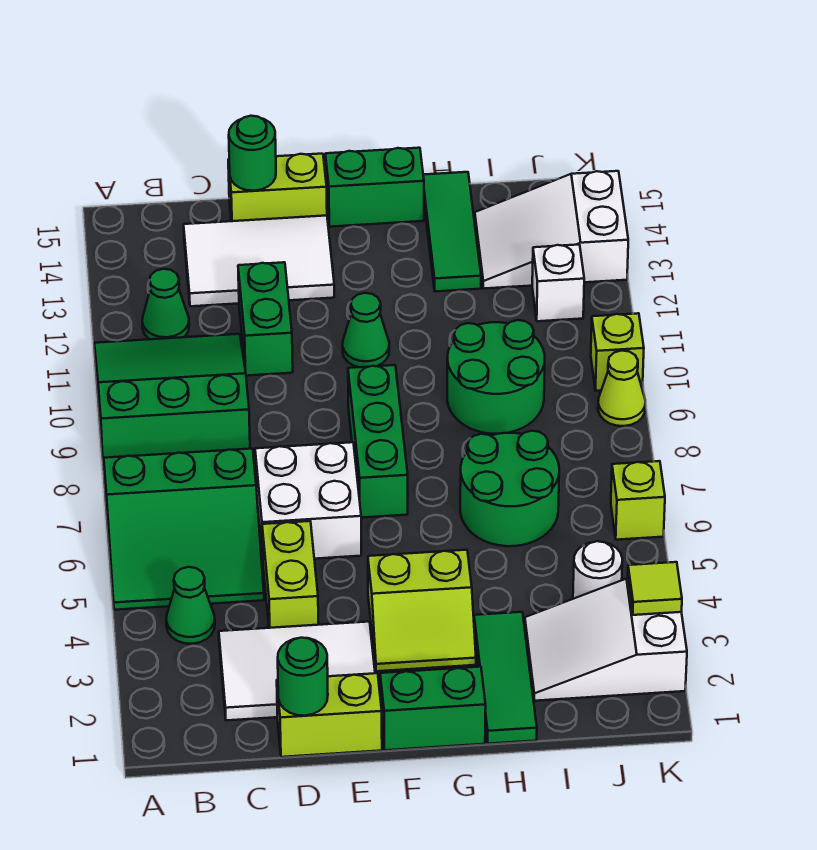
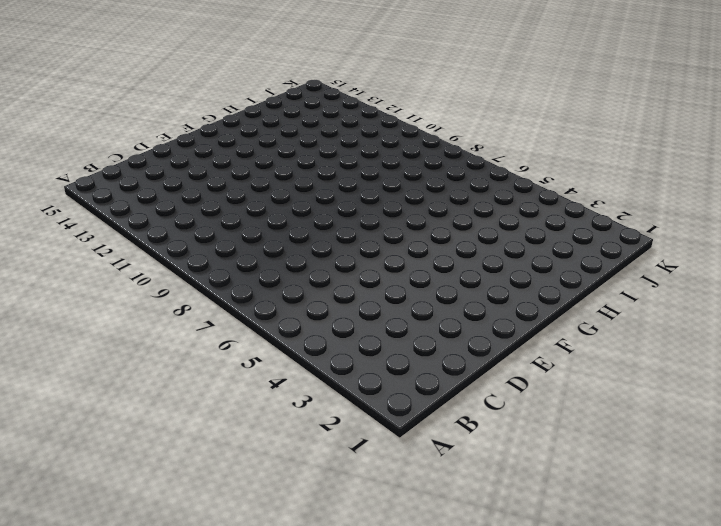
none -> green slope A5:C7 level 1 top 7
none -> green slope A9:C11 level 1 top 9
none -> green cone B4 level 1
none -> green cone B12 level 1

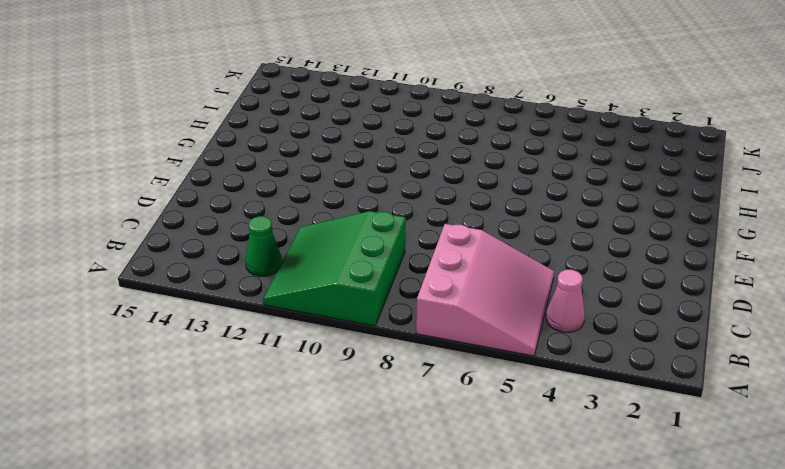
pink slope A5:C7 level 1 top 7 -> green slope A5:C7 level 1 top 7
pink cone B4 level 1 -> green cone B4 level 1
none -> white tile C2:E3 level 1
none -> white tile C13:E14 level 1
none -> lime brick D1:E1 level 1
none -> lime brick D4:D5 level 1

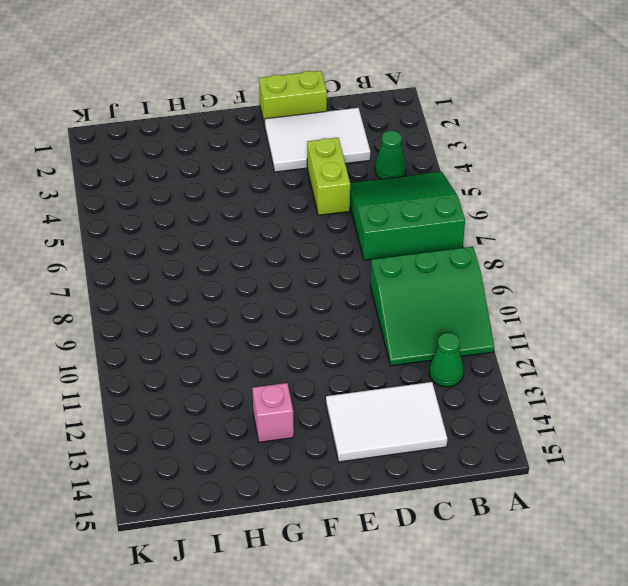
pink brick G13 level 1 -> none
none -> white brick D6:E7 level 1
none -> green brick D11:D12 level 1
none -> lime brick D15:E15 level 1
none -> green brick F1:G1 level 1

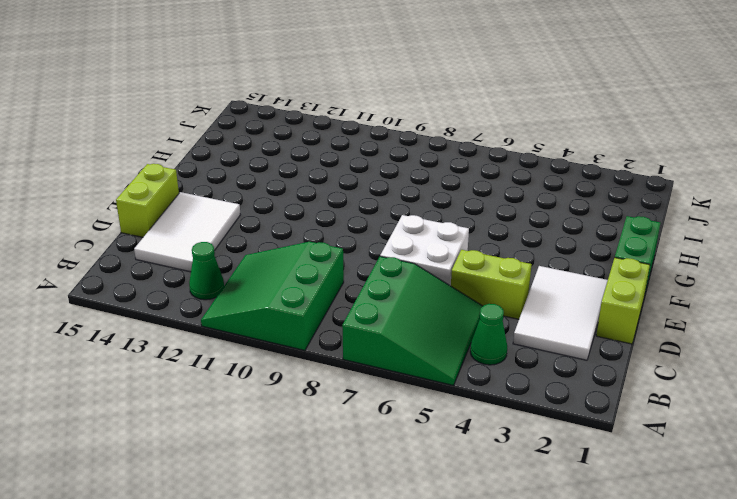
none -> green brick D11:D12 level 1
none -> lime slope F3:G4 level 1 top 4
none -> green brick F7:F9 level 1
none -> green cone F11 level 1

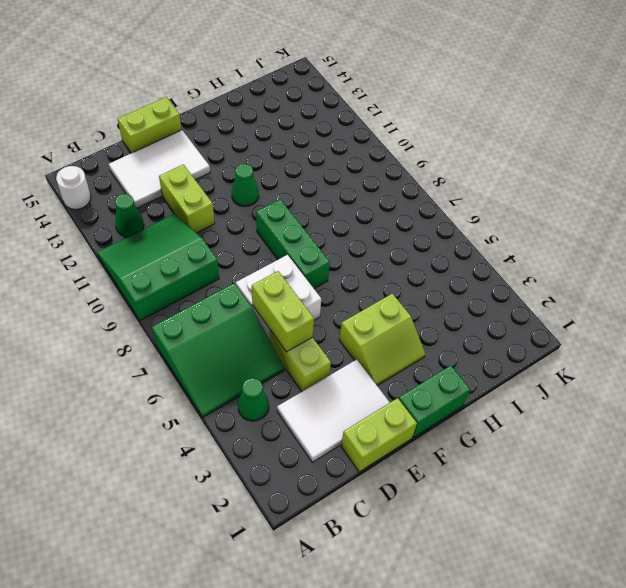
white round brick A14 level 1 -> white round brick J4 level 1
lime brick D5:D6 level 2 -> none
lime brick D11:D12 level 1 -> green brick D11:D12 level 1
none -> green brick F15:G15 level 1
none -> green tile H1:H3 level 1
none -> green round brick H6:I7 level 1
none -> green round brick H9:I10 level 1

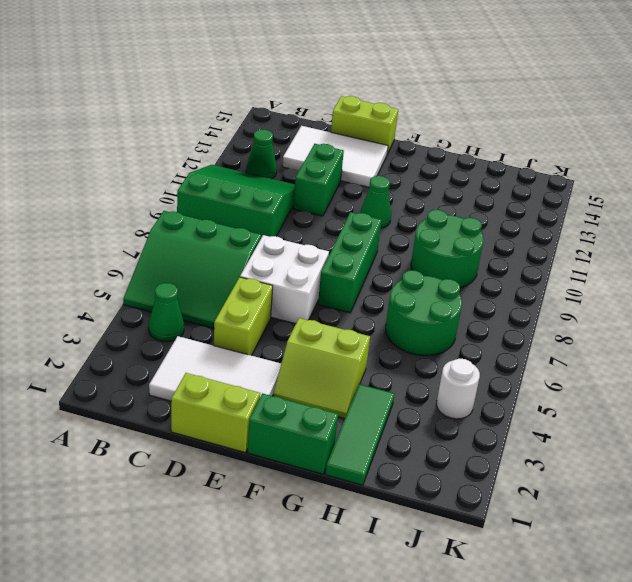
none -> green brick F15:G15 level 1
none -> green tile H13:H15 level 1
none -> white slope I2:K3 level 1 top K
none -> white slope I13:K14 level 1 top K

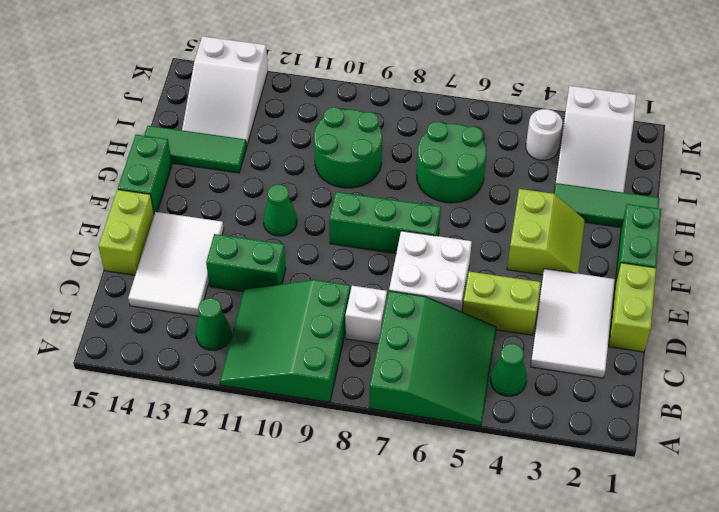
white brick C8 level 1 -> white brick J12 level 1
none -> lime brick K6 level 1
none -> lime cone K9 level 1
none -> lime brick K10 level 1
none -> green round brick D1 level 2

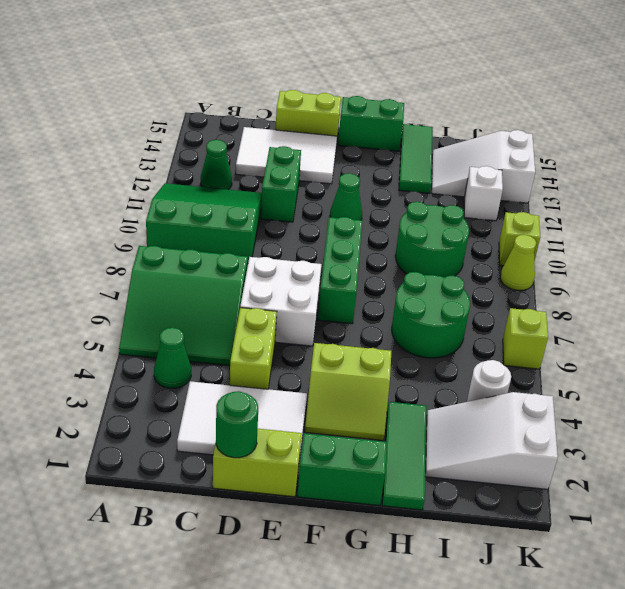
none -> green round brick D15 level 2
none -> lime tile K3 level 2

